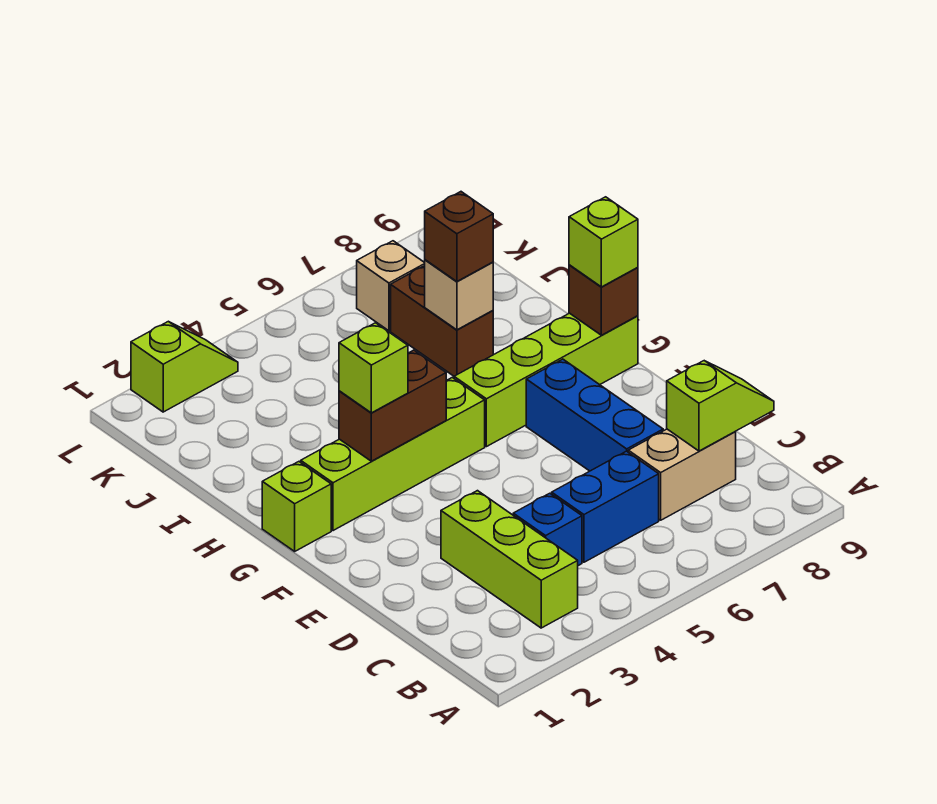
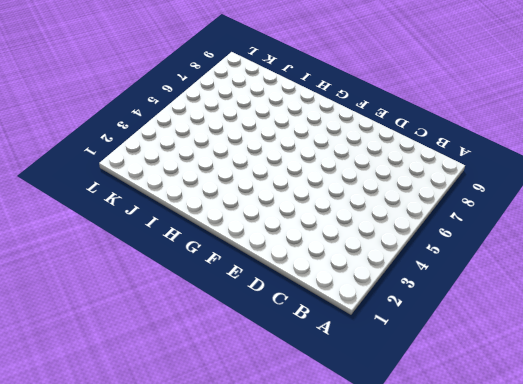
none -> lime brick B3:D3 level 1
none -> blue brick C4 level 1
none -> blue brick C5:C6 level 1

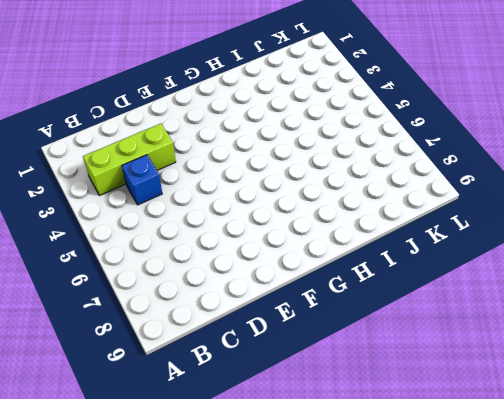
none -> blue brick C5:C6 level 1
none -> tan brick C7:C8 level 1
none -> blue brick D7:F7 level 1

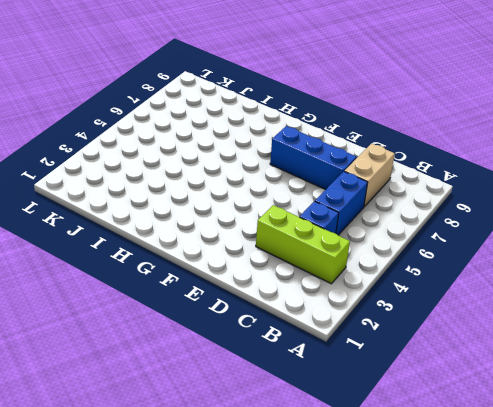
none -> lime brick G1 level 1
none -> lime brick G2:G5 level 1
none -> lime brick G6:G9 level 1

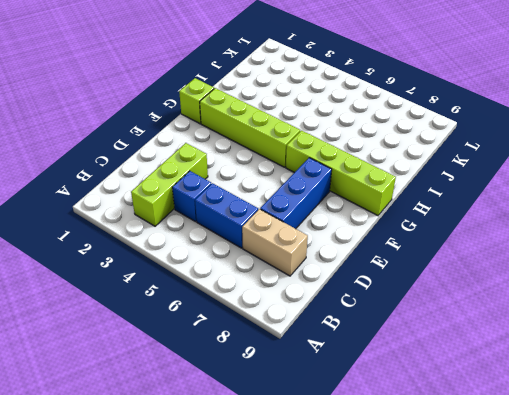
none -> brown brick I7:J7 level 1
none -> tan brick K7 level 1
none -> lime slope L2:L3 level 1 top 2

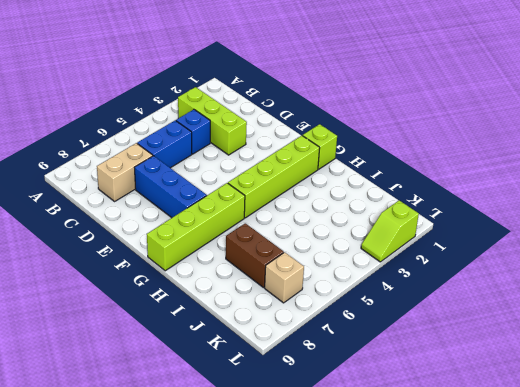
none -> lime slope C8:C9 level 2 top 8
none -> brown brick G3:G4 level 2
none -> brown brick G9 level 2

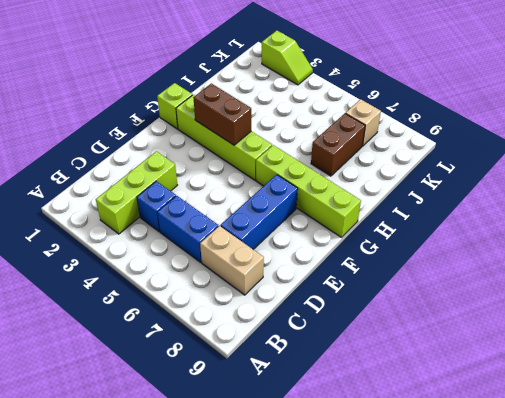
none -> lime slope C8:C9 level 2 top 8
none -> brown brick G9 level 2
none -> tan brick I7 level 2

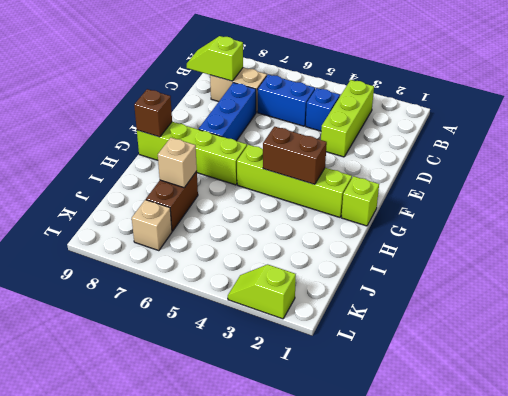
none -> lime brick G3 level 3
none -> lime brick G9 level 3
none -> brown brick I7 level 3

